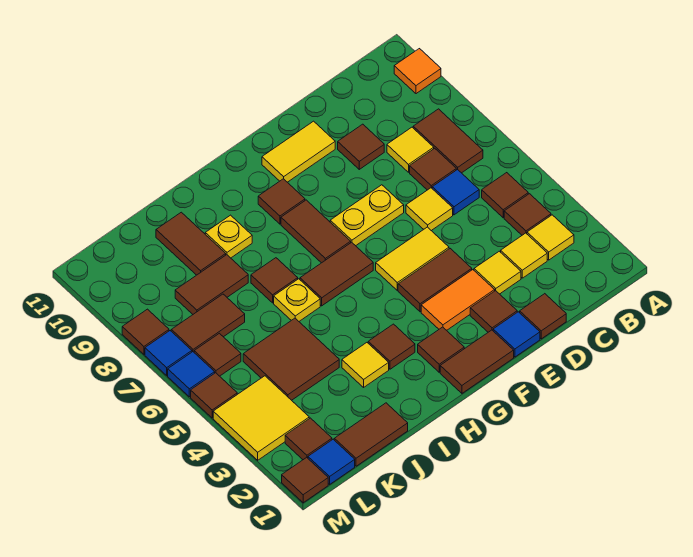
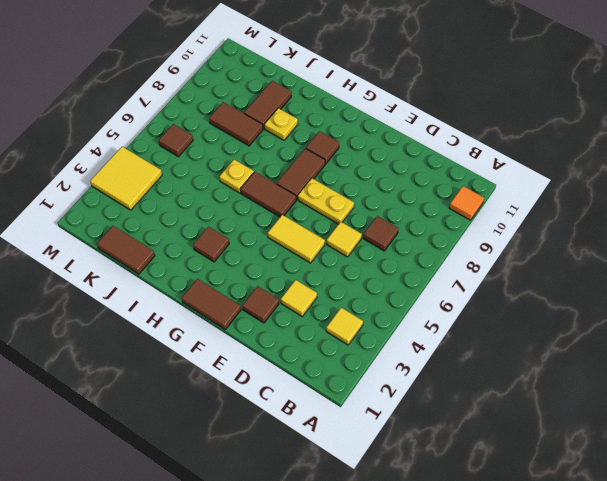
none -> brown tile B4 level 1
none -> brown tile B5 level 1
none -> brown tile B7:B8 level 1
none -> yellow tile C3 level 1

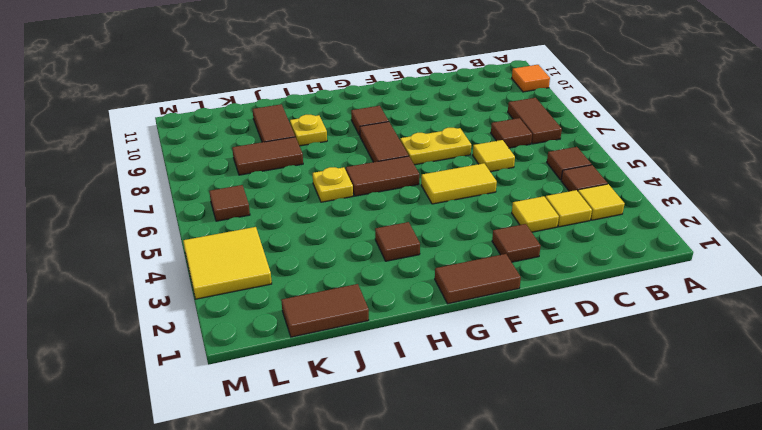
none -> blue tile C6 level 1
none -> yellow tile C8 level 1
none -> brown tile D1 level 1
none -> brown tile D9 level 1

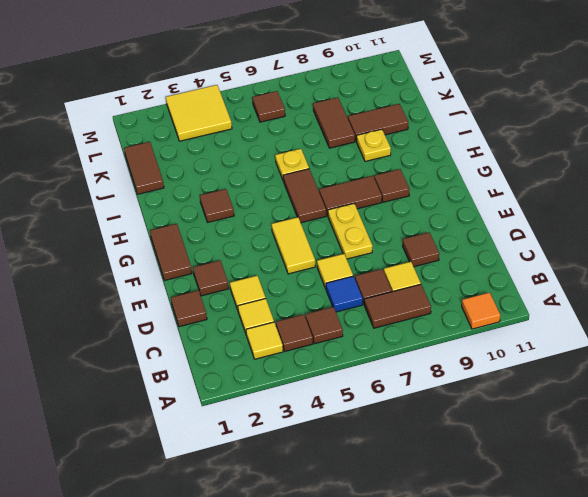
none -> blue tile E1 level 1
none -> orange tile E3:F3 level 1
none -> brown tile E4:F4 level 1
none -> yellow tile E10:F10 level 1

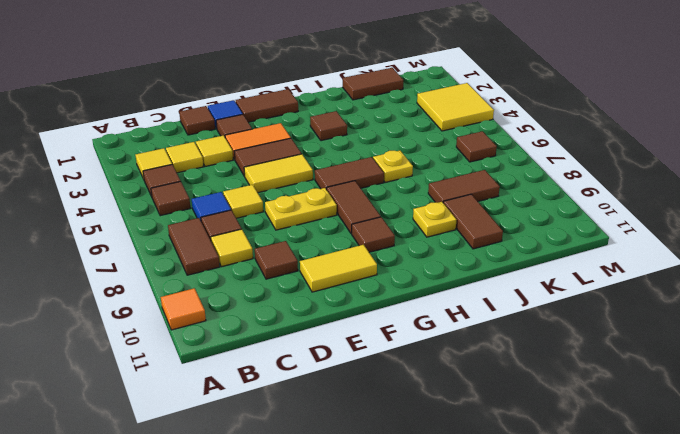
none -> brown tile G2 level 1
none -> yellow tile I3 level 1
none -> brown tile I7 level 1
none -> brown tile J4:K5 level 1

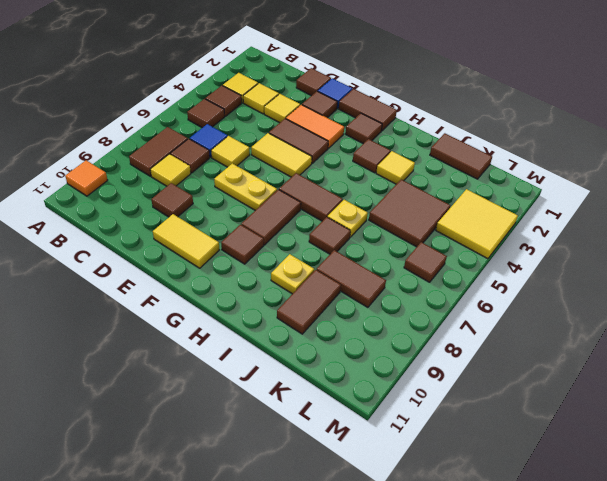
none -> brown tile K7:L7 level 1
none -> blue tile L1 level 1
none -> brown tile L2 level 1
none -> brown tile M1 level 1

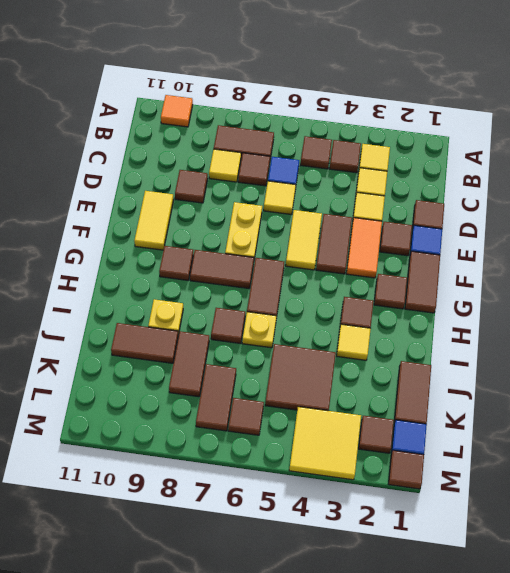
none -> brown tile M5 level 1
none -> blue tile M6 level 1
none -> blue tile M7 level 1
none -> brown tile M8 level 1

